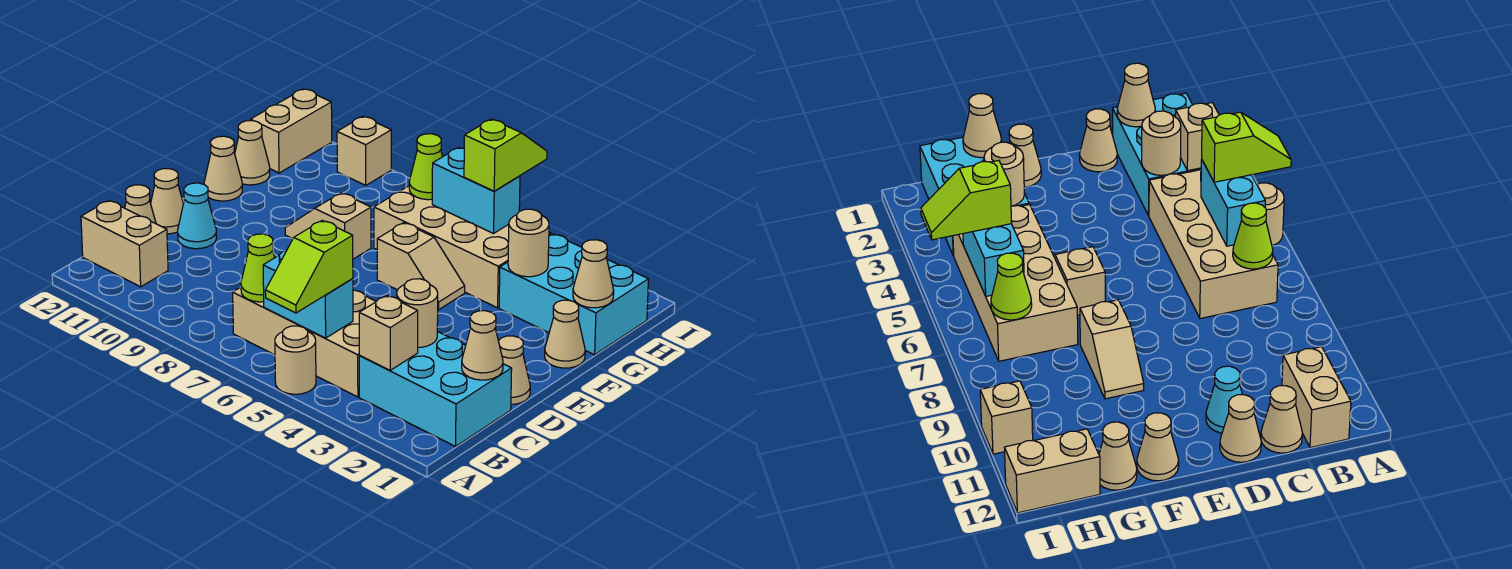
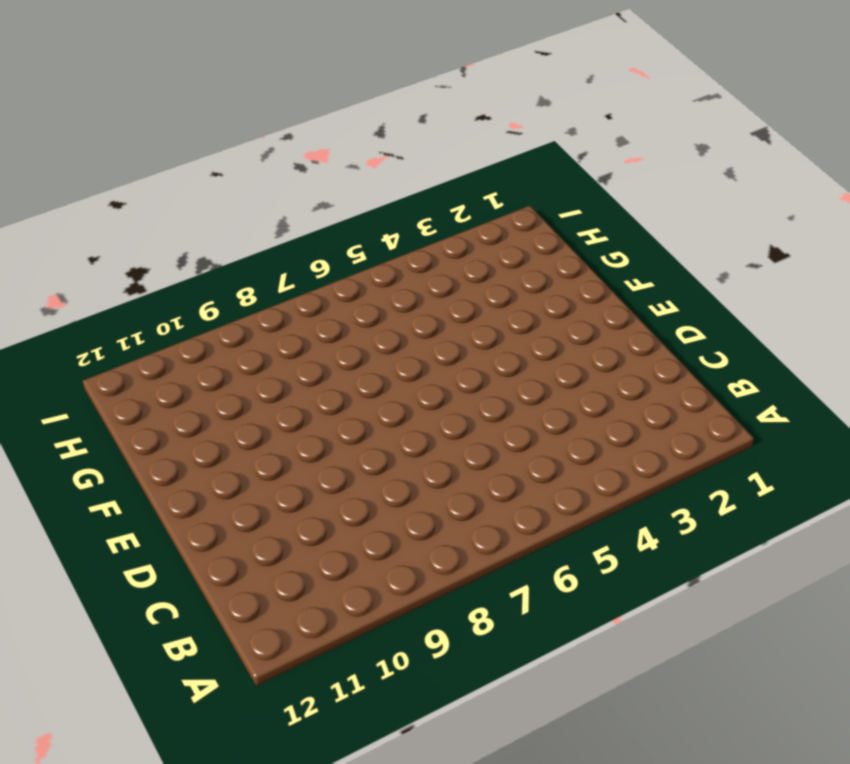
none -> tan round brick A5 level 1
none -> cyan brick B1:C3 level 1
none -> tan brick B4:C7 level 1

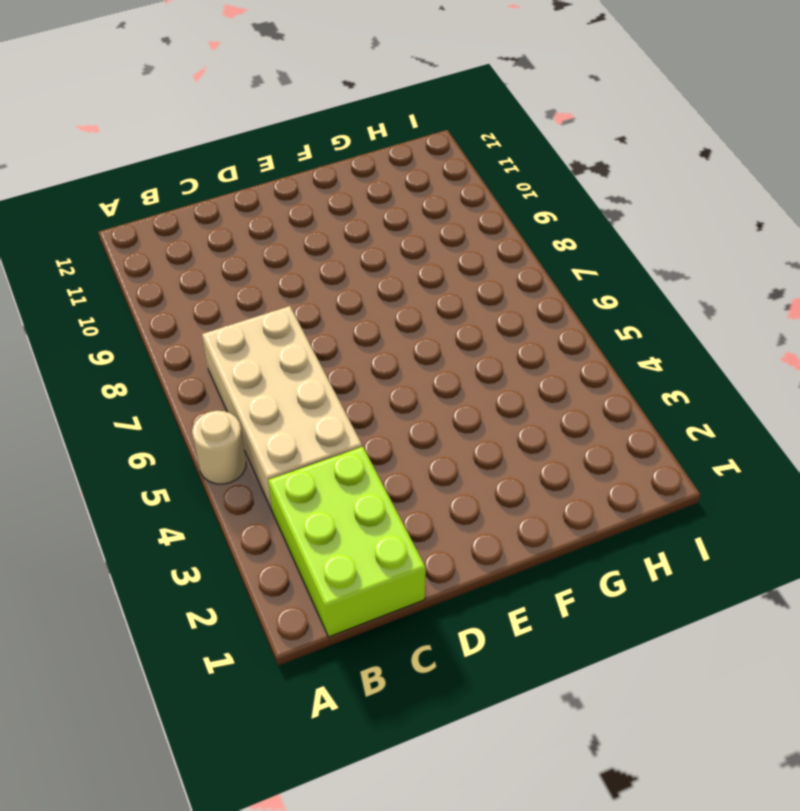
lime brick B1:C3 level 1 -> cyan brick B1:C3 level 1
none -> tan brick B11:B12 level 1
none -> tan cone C12 level 1
none -> tan cone D1 level 1

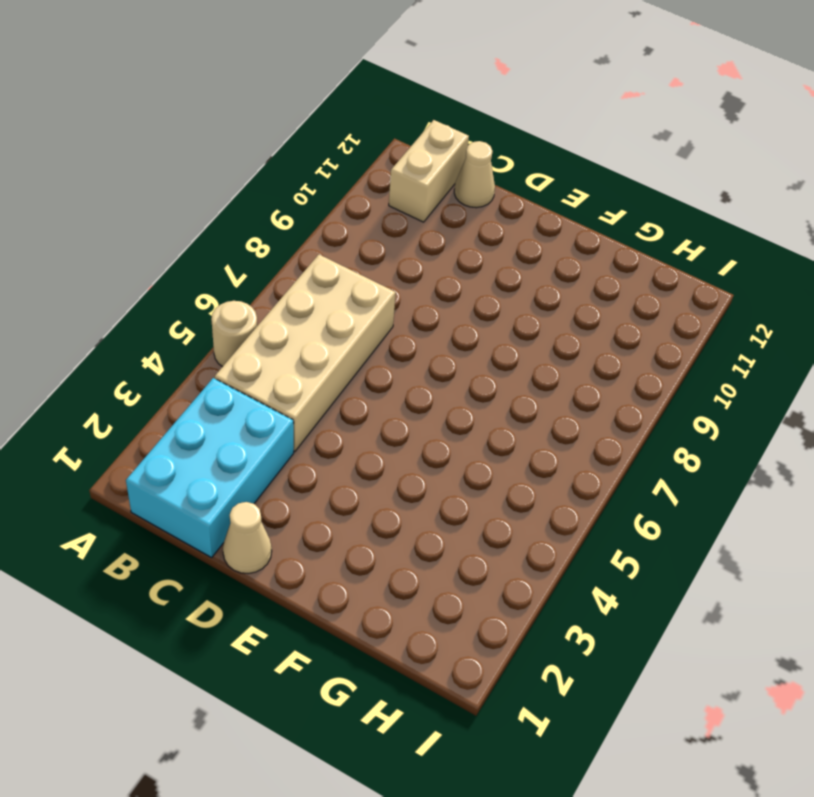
none -> cyan cone D11 level 1
none -> tan cone D12 level 1
none -> tan cone F1 level 1

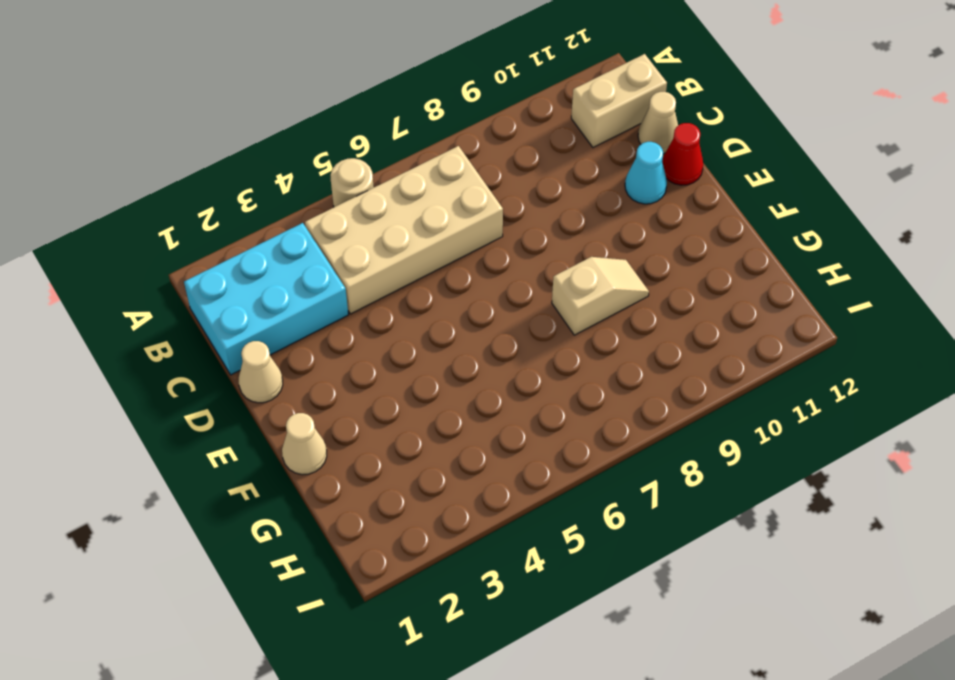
red cone D12 level 1 -> tan cone D12 level 1
none -> tan slope F5:F6 level 1 top 6
none -> tan cone F12 level 1
none -> cyan brick G1:H3 level 1

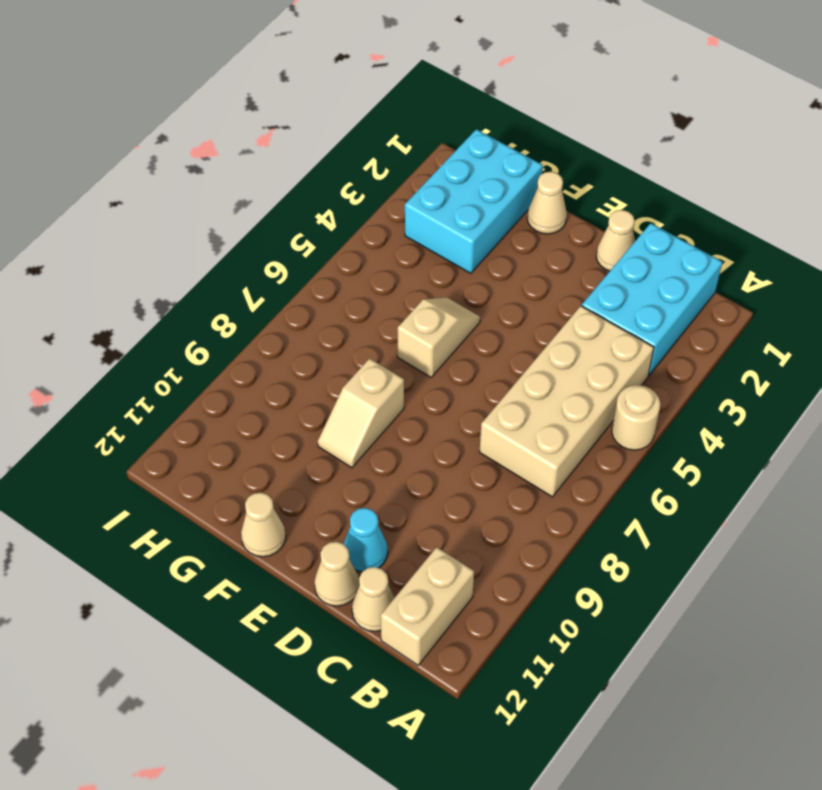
none -> tan brick G4:H7 level 1
none -> tan cone G12 level 1
none -> tan brick H12:I12 level 1

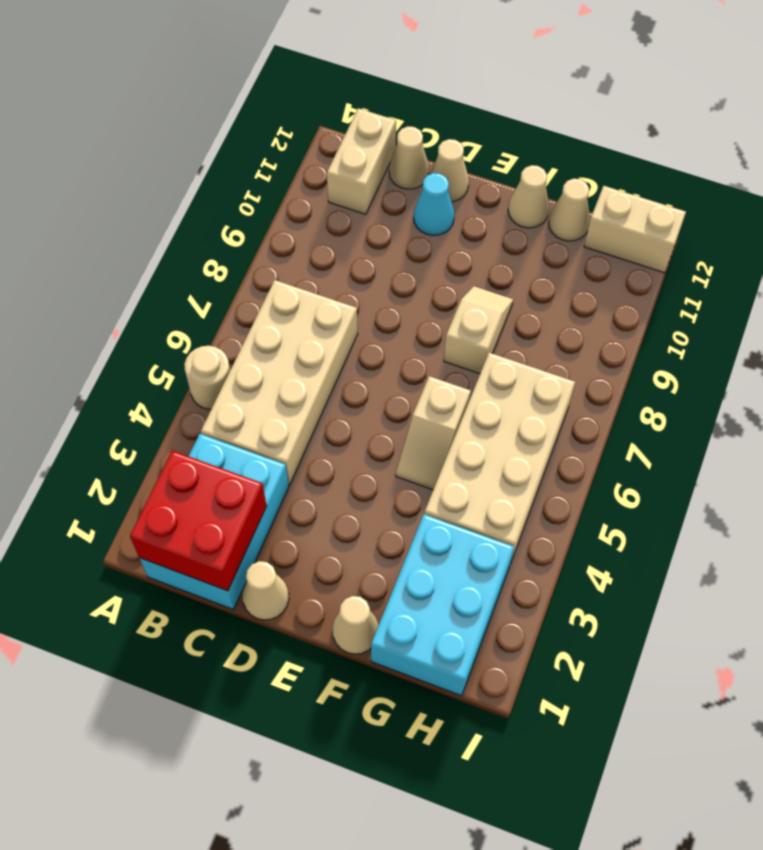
red brick B1:C2 level 2 -> tan cone C1 level 2
none -> tan brick I10 level 1
none -> tan brick B3 level 2
none -> cyan brick B5:B6 level 2

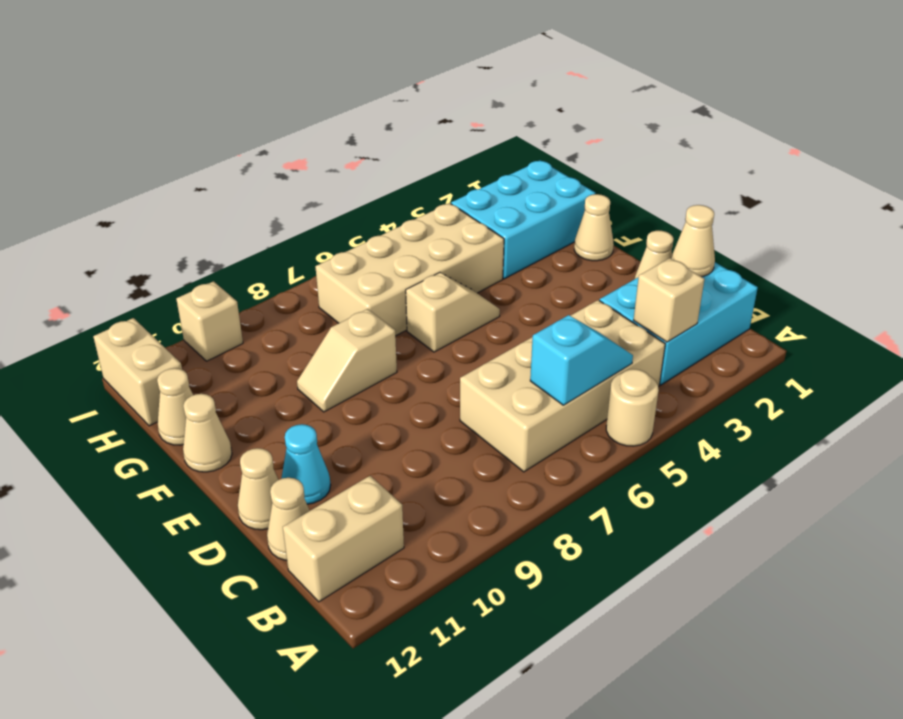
cyan slope B5:B6 level 2 top 6 -> cyan brick B5:B6 level 2
none -> lime cone B7 level 2
none -> tan round brick C3 level 2
none -> tan cone G1 level 2

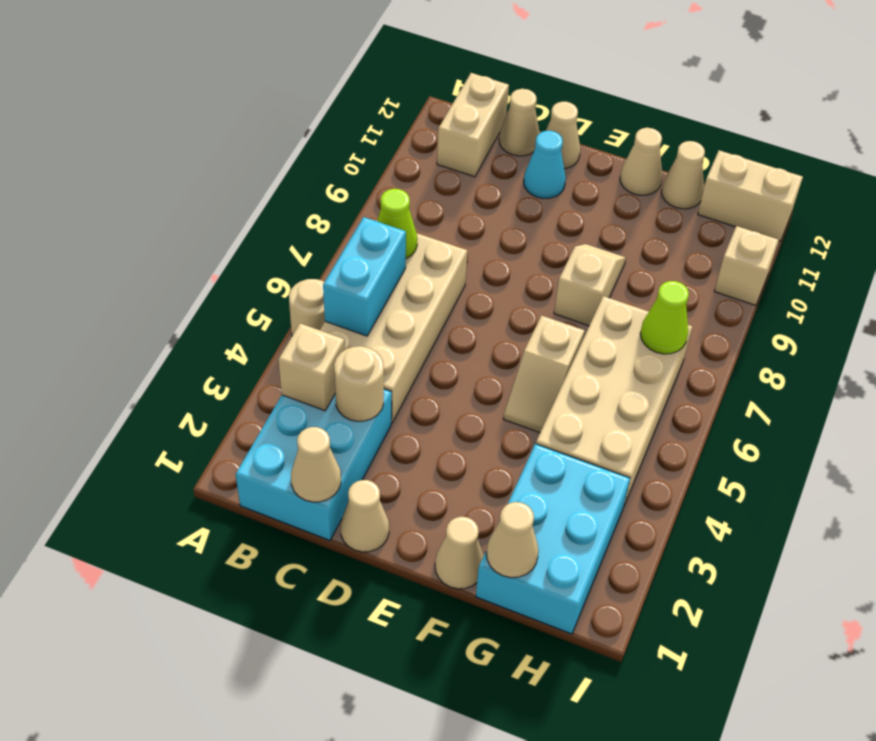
none -> tan round brick G3 level 2
none -> cyan brick H5:H6 level 2
none -> lime slope A5:B5 level 3 top B

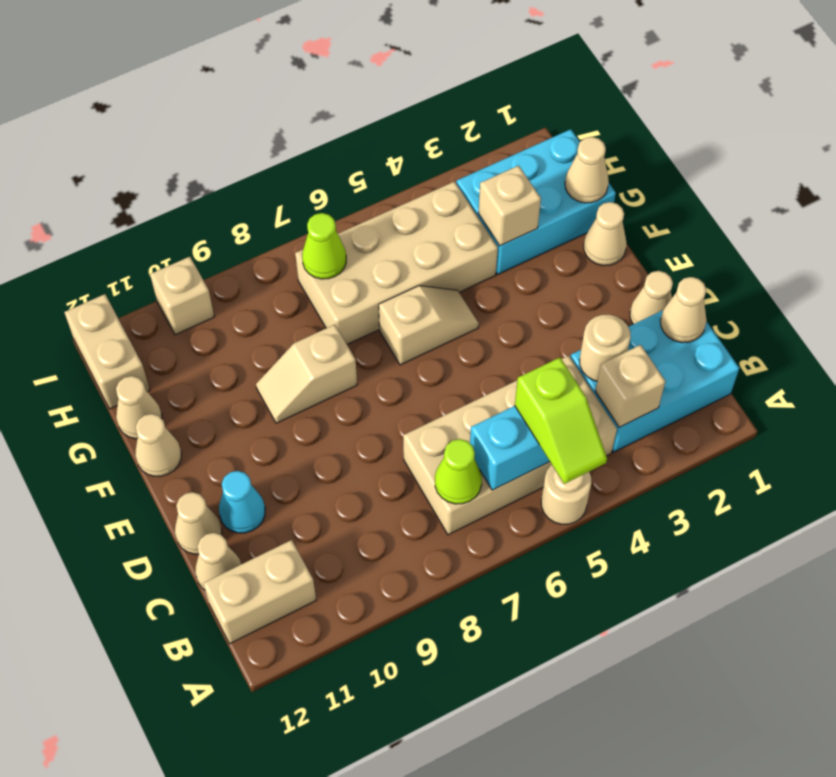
tan brick G3 level 2 -> tan round brick G3 level 2
none -> cyan brick H5:H6 level 2
none -> lime slope H5:I5 level 3 top H

